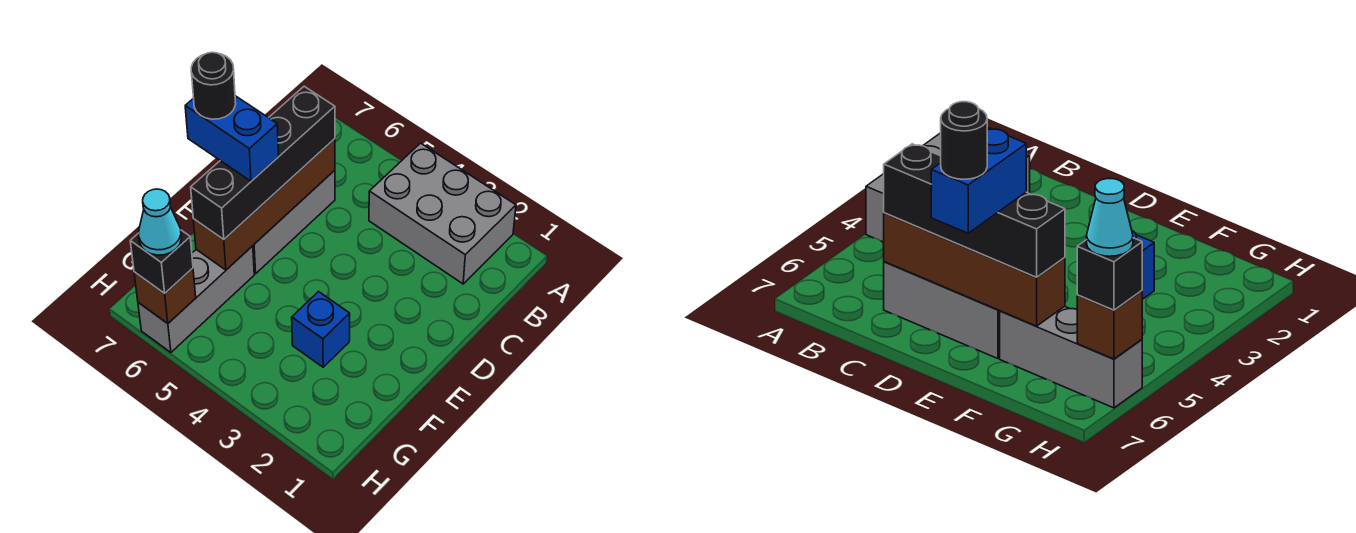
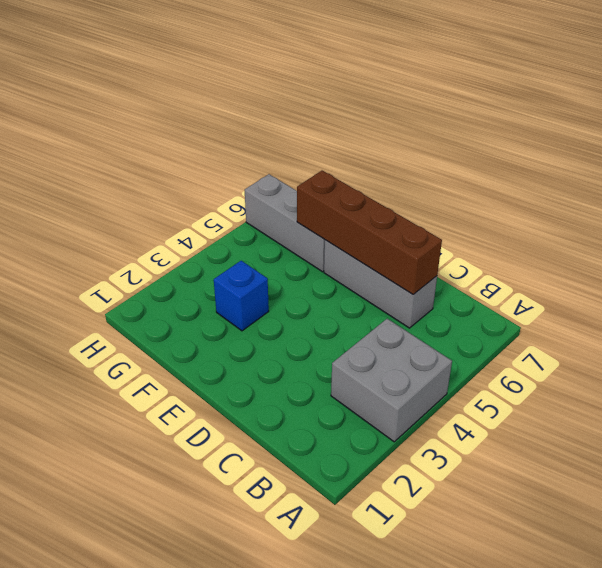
grey brick A3:B4 level 1 -> grey brick A2:B4 level 1
none -> brown brick H6 level 2
none -> black brick C6:F6 level 3

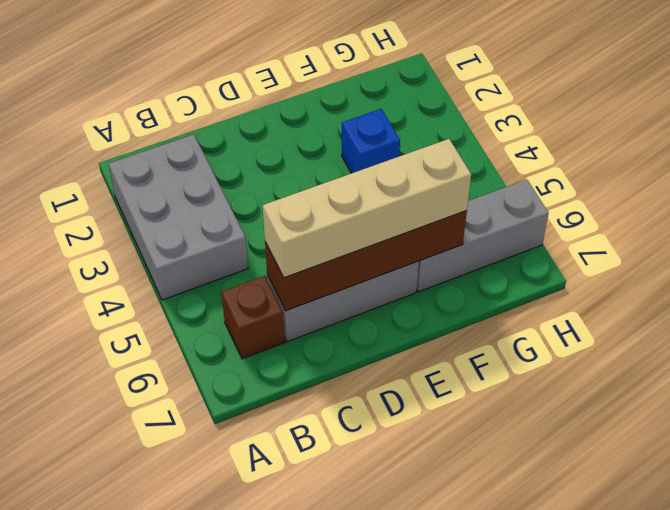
brown brick B6 level 1 -> brown brick H6 level 2
tan brick C6:F6 level 3 -> black brick C6:F6 level 3
none -> black brick H6 level 3
none -> blue brick E6:E7 level 4

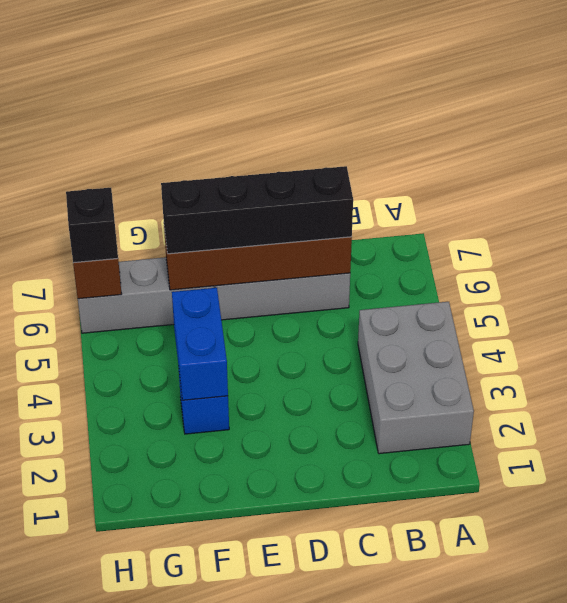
blue brick F3:F4 level 2 -> blue brick E6:E7 level 4
none -> cyan cone H6 level 4
none -> black round brick E7 level 5

